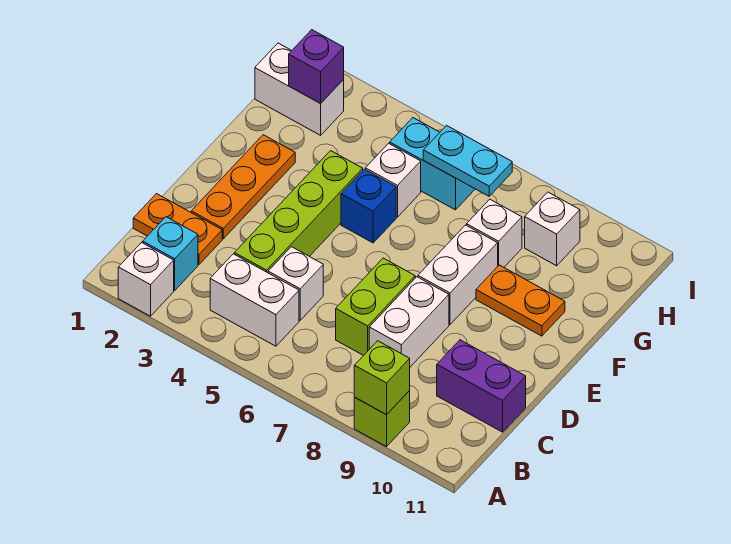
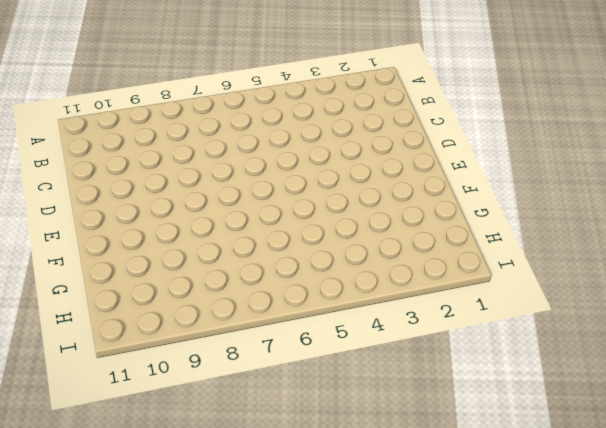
none -> white brick A2 level 1
none -> lime brick A9 level 1
none -> cyan brick B2 level 1

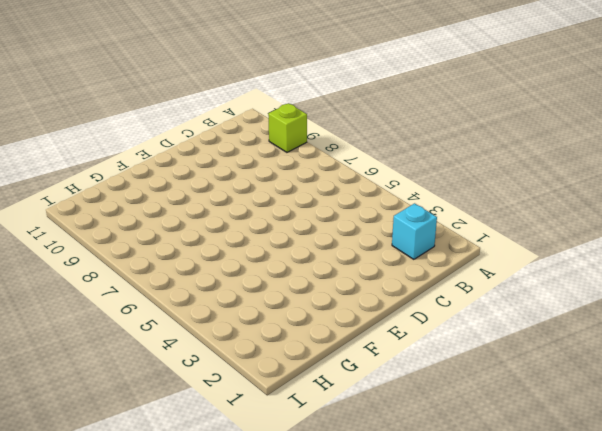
none -> white brick A2 level 1
none -> white brick B4:B5 level 1
none -> orange plate C1:C2 level 1

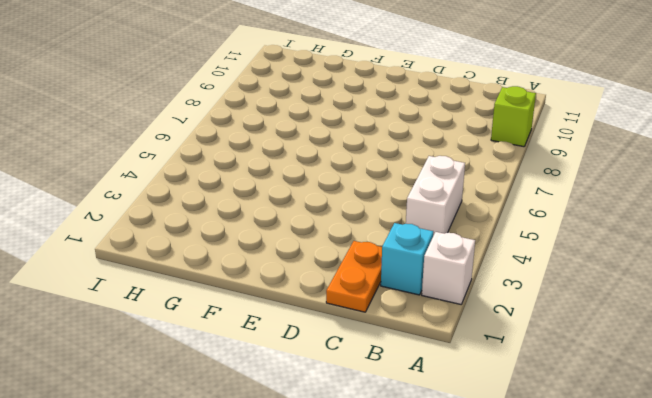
none -> lime brick C4:F4 level 1
none -> white brick C5 level 1
none -> lime brick C7:D7 level 1

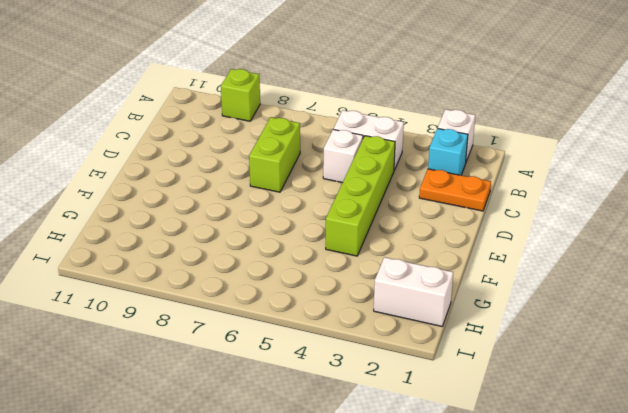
none -> white brick C8:D8 level 1
none -> purple brick C10:C11 level 1
none -> orange plate D2:F2 level 1

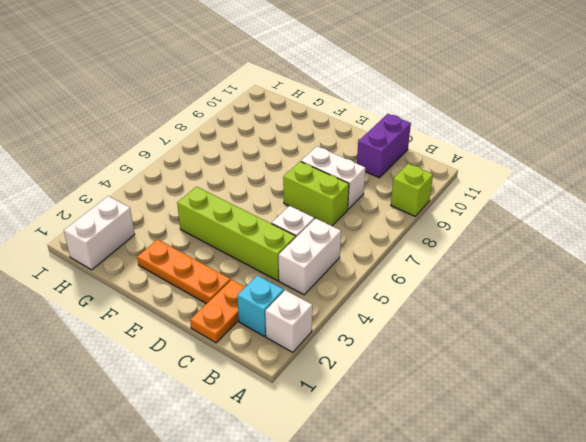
none -> white brick E8:F8 level 1
none -> blue brick F5 level 1
none -> orange plate F9:F10 level 1

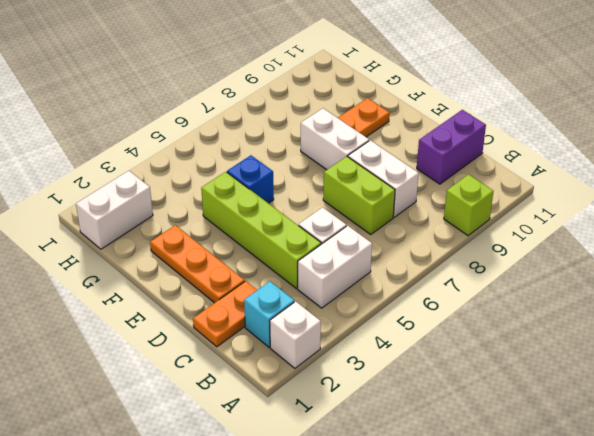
none -> white brick G5 level 1
none -> white brick G8 level 1
none -> cyan brick H5:H6 level 1

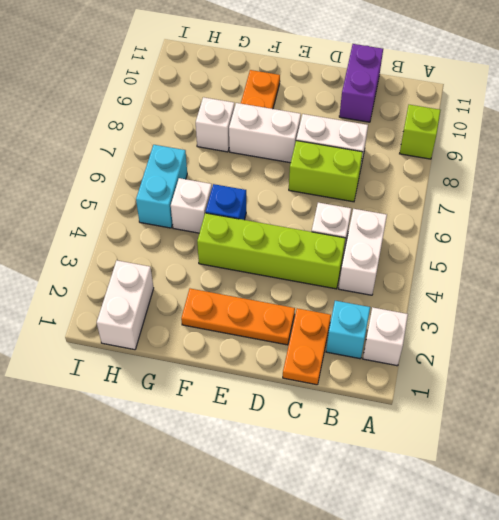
none -> white brick H9 level 1
none -> lime brick A9 level 2
none -> purple brick H2 level 2

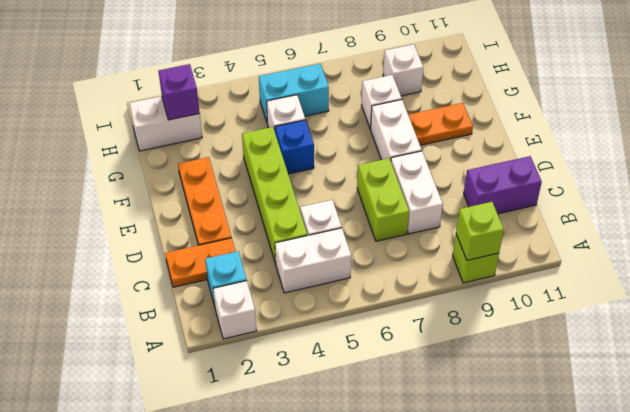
none -> cyan plate H6:H7 level 2

